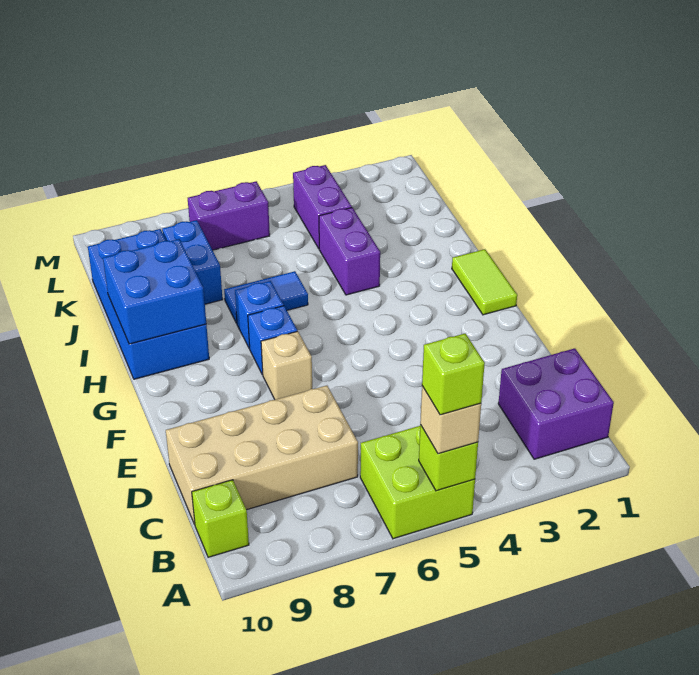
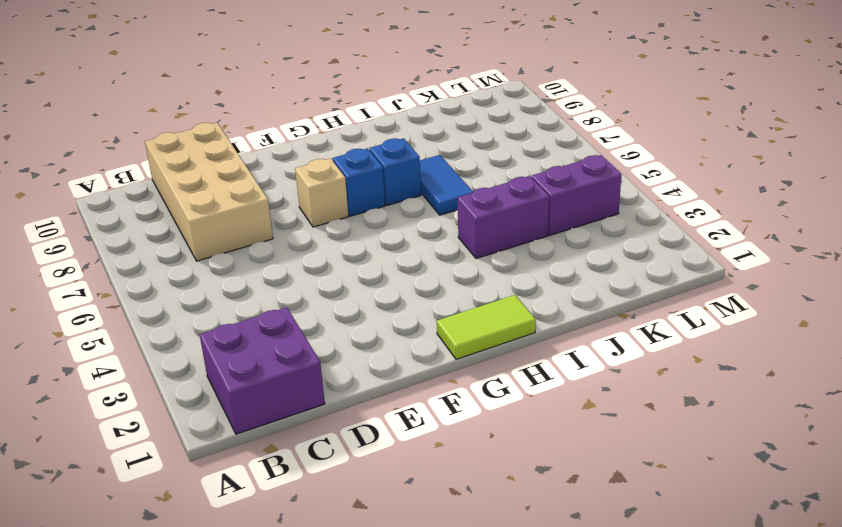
none -> lime brick A5:B6 level 1
none -> lime brick B10 level 1
none -> blue brick H9:K10 level 1

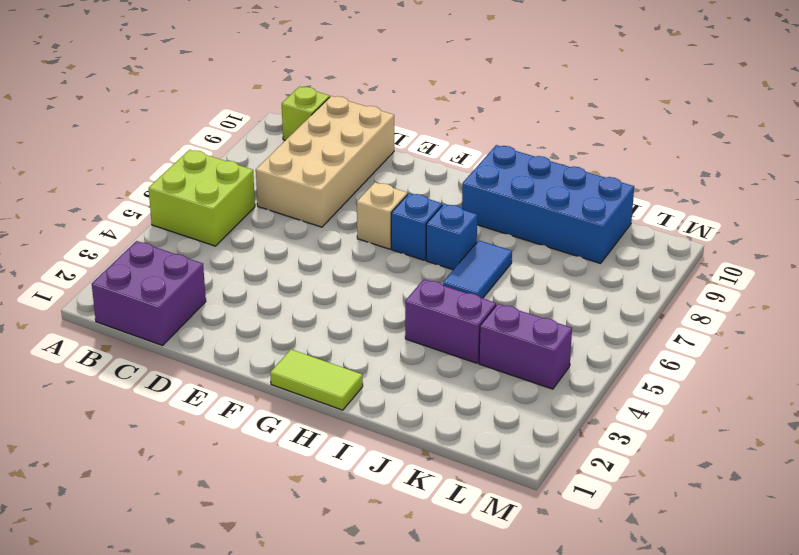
none -> blue brick J8:K8 level 1
none -> purple brick L6:L7 level 1
none -> lime brick A5 level 2

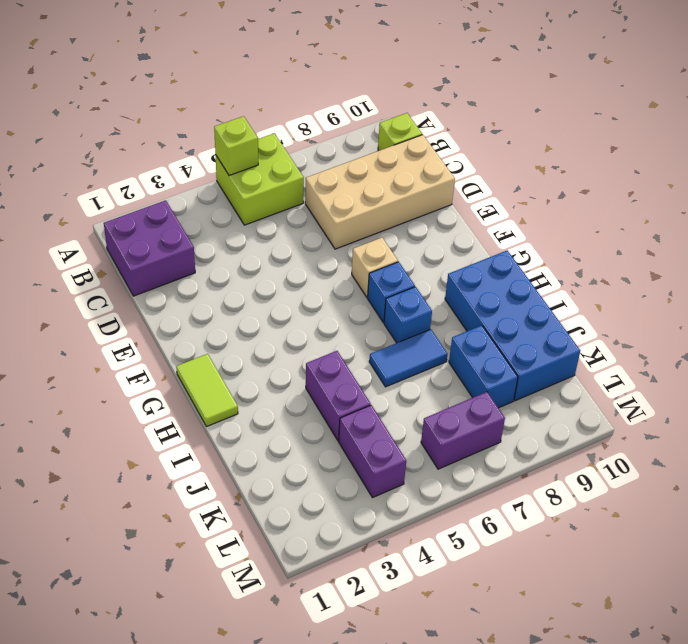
none -> blue brick H9:I10 level 2
none -> tan brick A5 level 3
none -> lime brick A5 level 4

